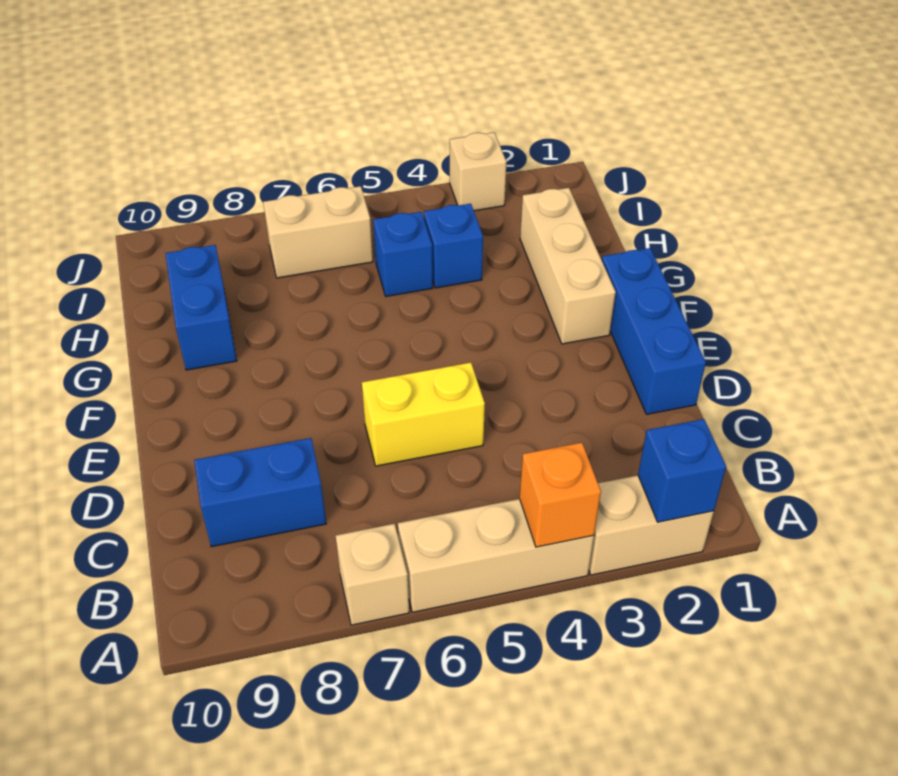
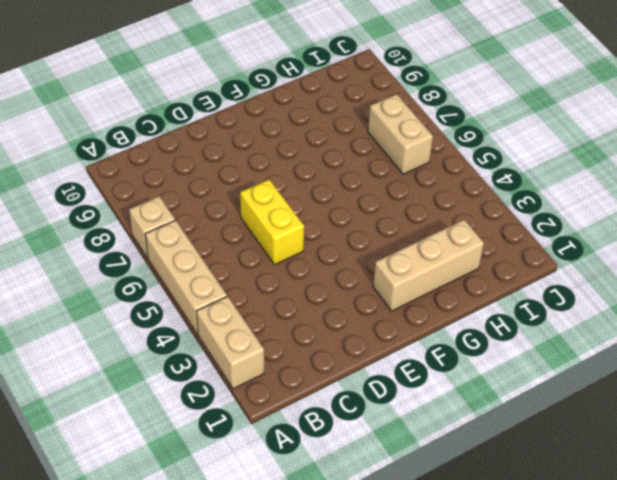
none -> blue brick C8:C9 level 1
none -> blue brick D1:F1 level 1
none -> blue brick G9:H9 level 1

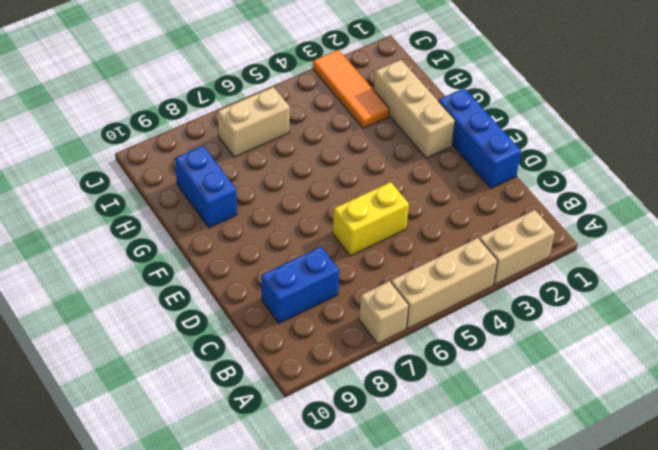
orange tile H3:J3 level 1 -> tan brick J3 level 1
none -> blue brick H4 level 1
none -> blue brick H5 level 1
none -> blue brick A2 level 2

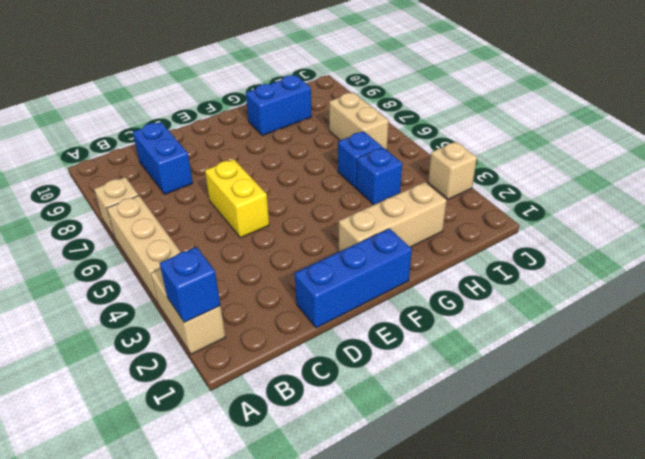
none -> orange brick A4 level 2

